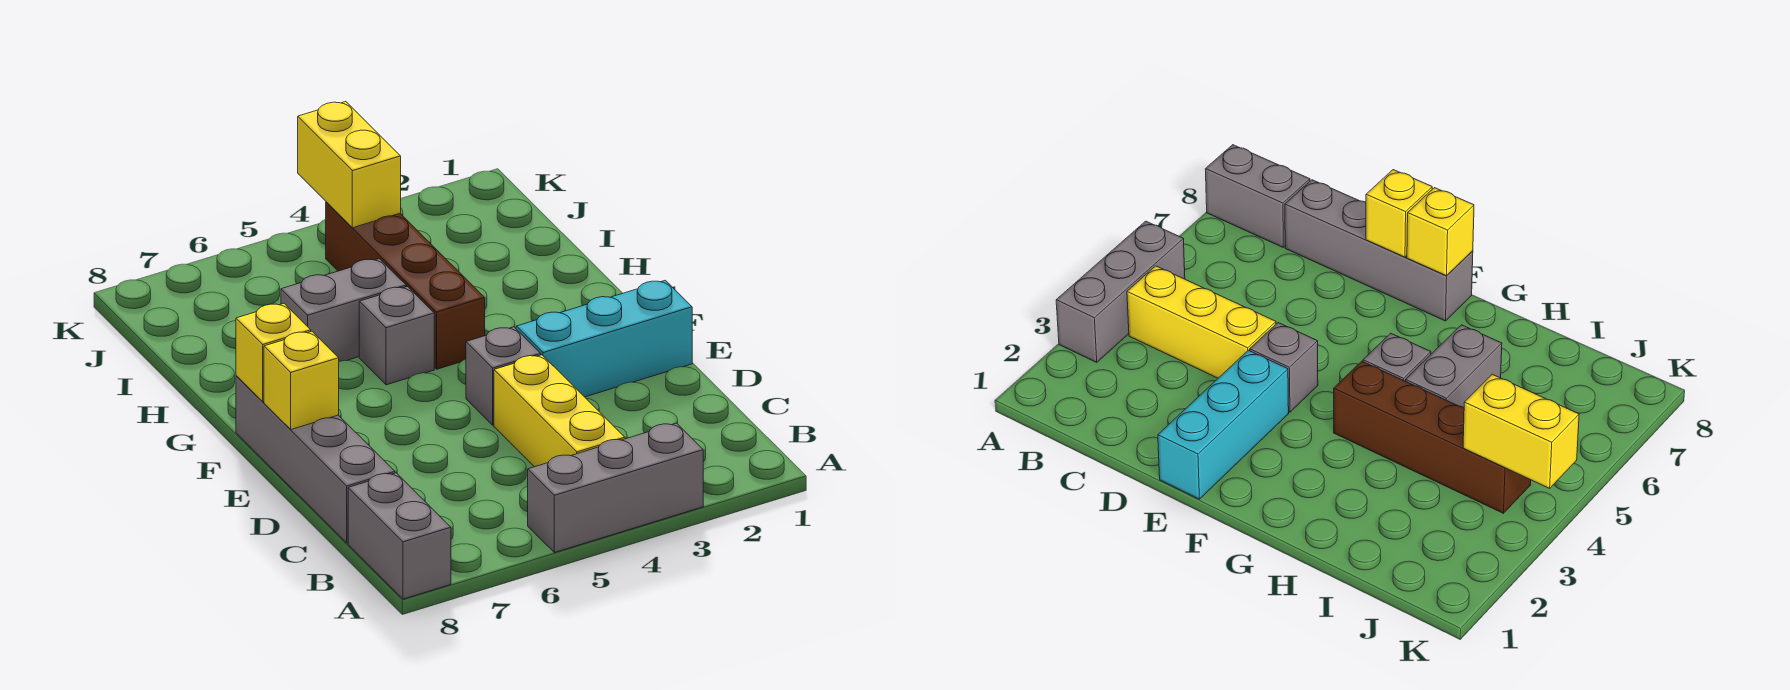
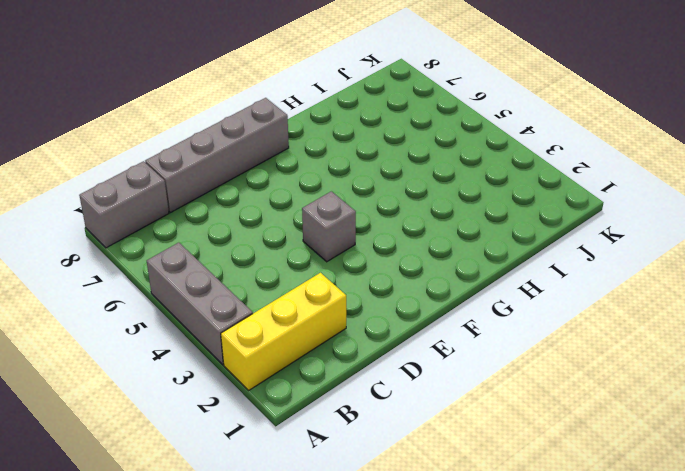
yellow brick A2:C2 level 1 -> yellow brick B4:D4 level 1
none -> cyan brick E1:E3 level 1
none -> brown brick G4:J4 level 1
none -> grey brick G5 level 1

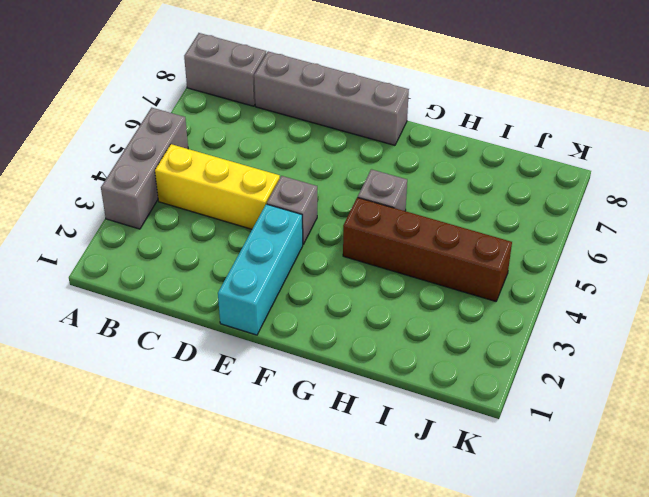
none -> grey brick H5:H6 level 1
none -> yellow brick E8 level 2
none -> yellow brick F8 level 2

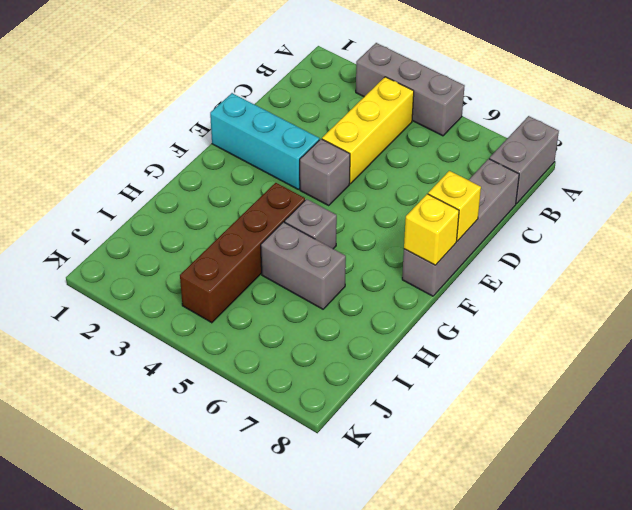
none -> yellow brick J4:K4 level 2

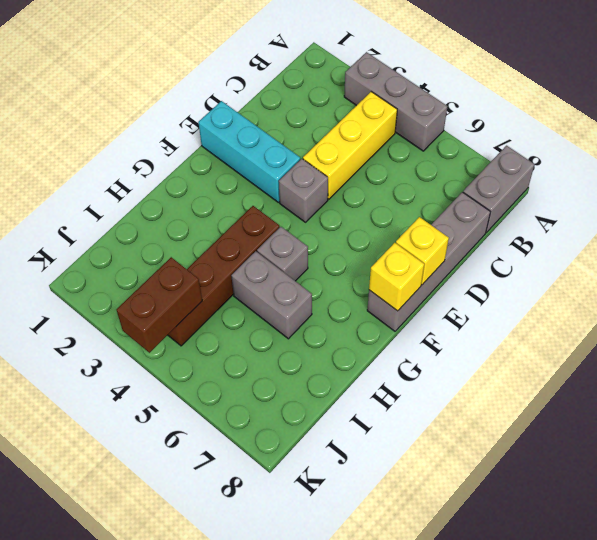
brown brick J4:K4 level 2 -> yellow brick J4:K4 level 2

